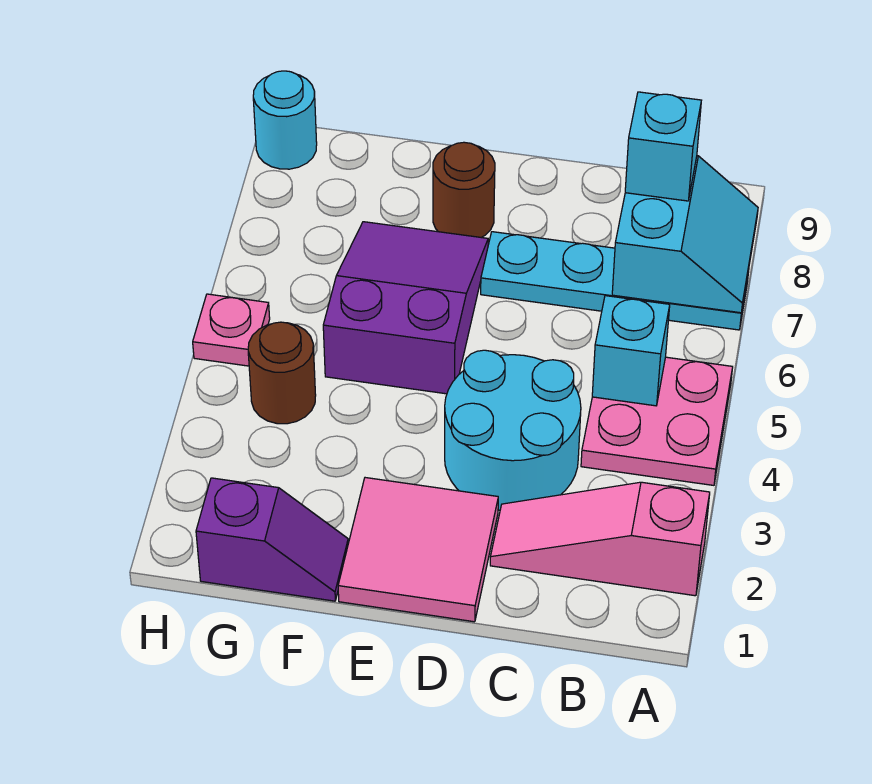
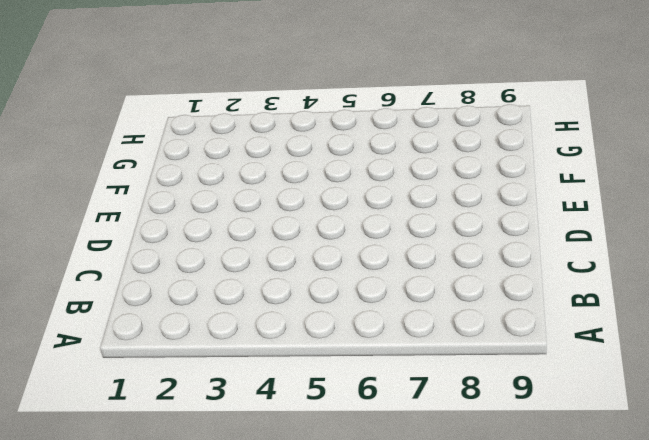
none -> pink slope A2:C2 level 1 top A
none -> pink plate A4:B5 level 1
none -> cyan plate A7:D7 level 1

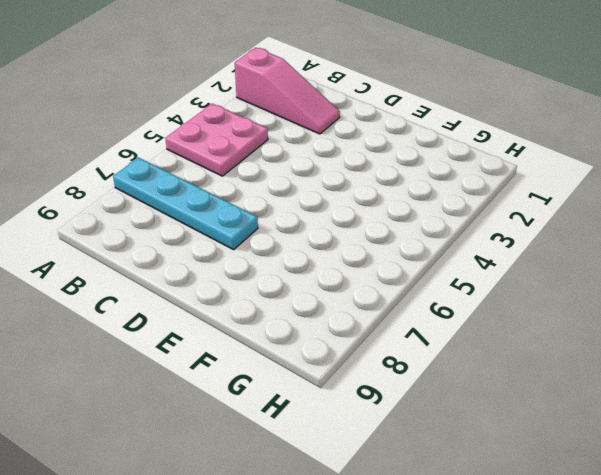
none -> cyan round brick C3:D4 level 1
none -> pink tile D1:E2 level 1
none -> purple slope E5:F7 level 1 top 5

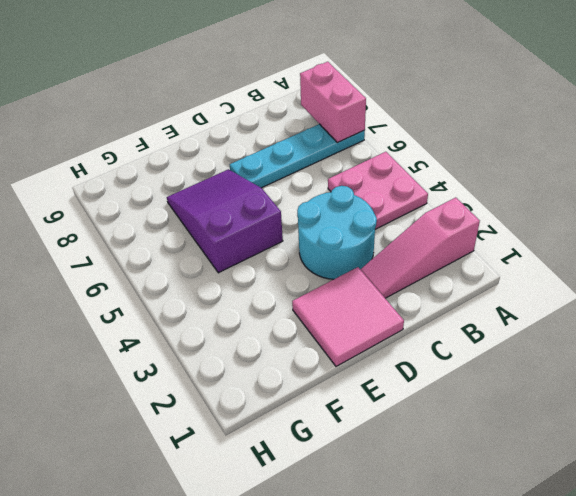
pink brick A7:A8 level 2 -> cyan slope A7:B8 level 2 top B
none -> brown round brick E8 level 1
none -> purple slope F1:G1 level 1 top G
none -> brown round brick G4 level 1

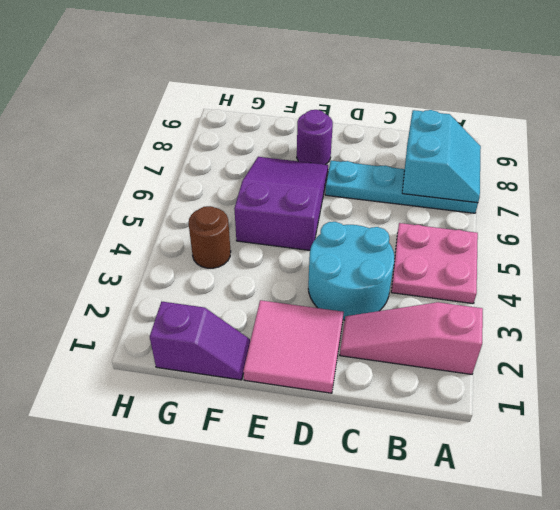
purple round brick E8 level 1 -> brown round brick E8 level 1
none -> pink plate H5 level 1
none -> cyan round brick H9 level 1
none -> cyan brick B5 level 2

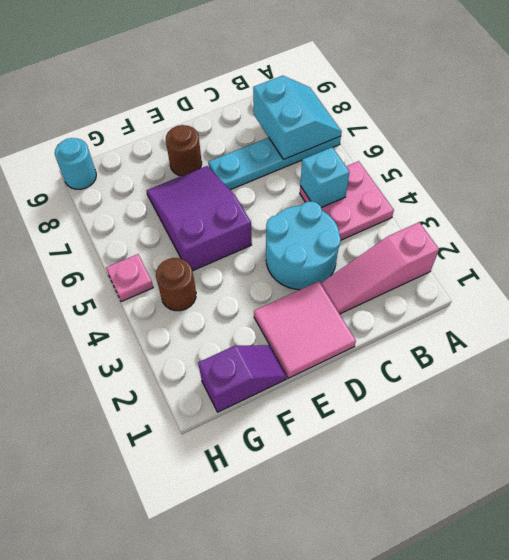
none -> cyan brick B8 level 3

